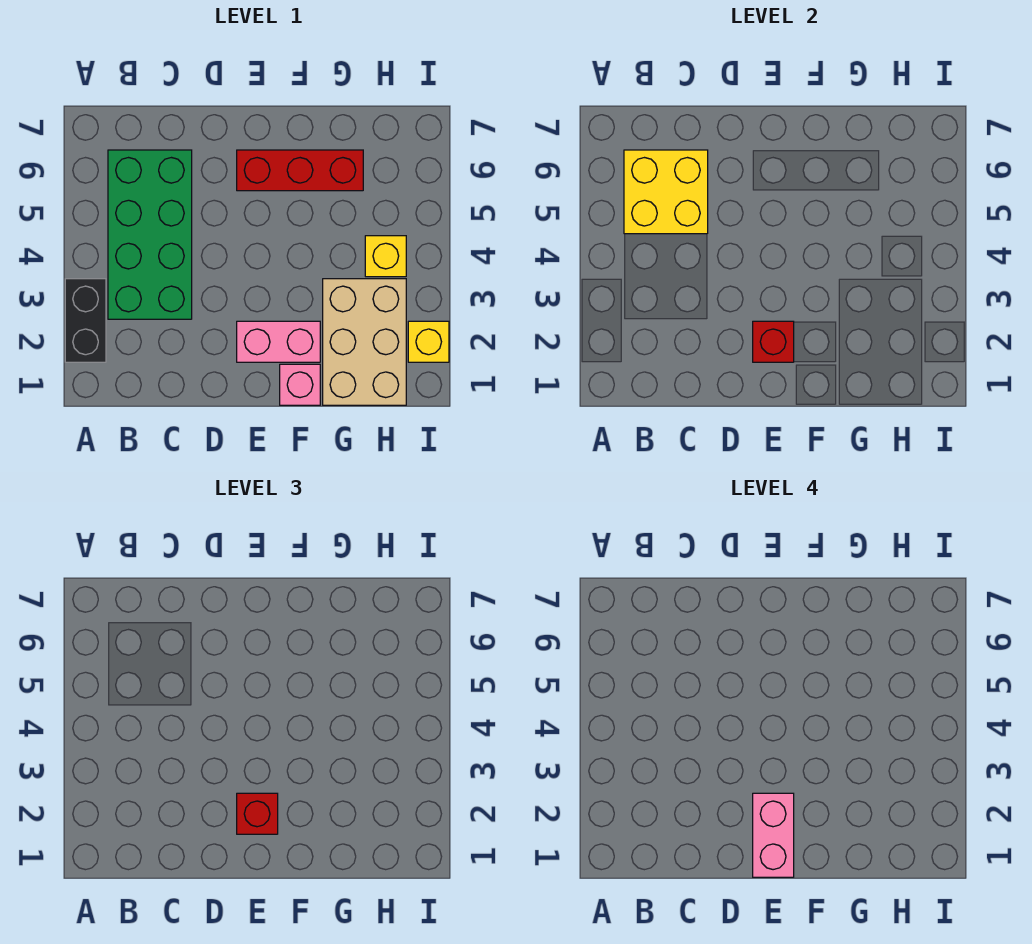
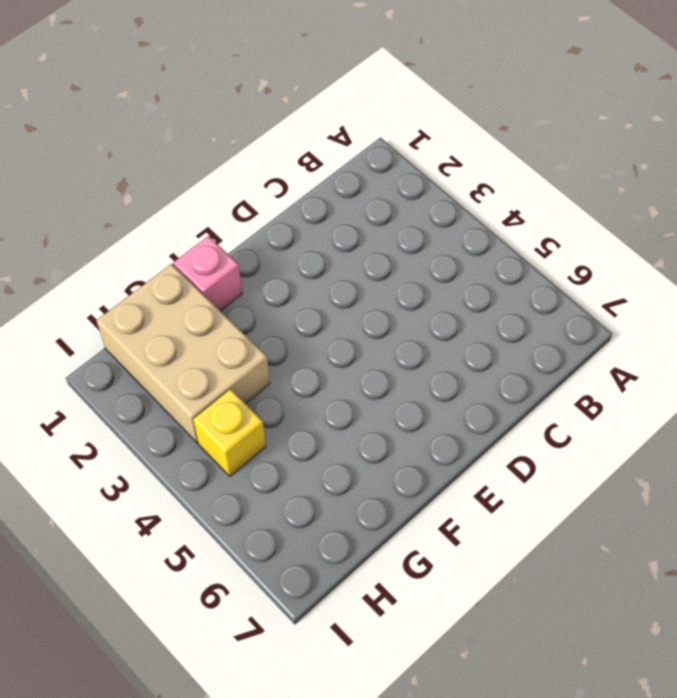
none -> black brick A2:A3 level 1
none -> green brick B3:C6 level 1
none -> pink brick E2:F2 level 1

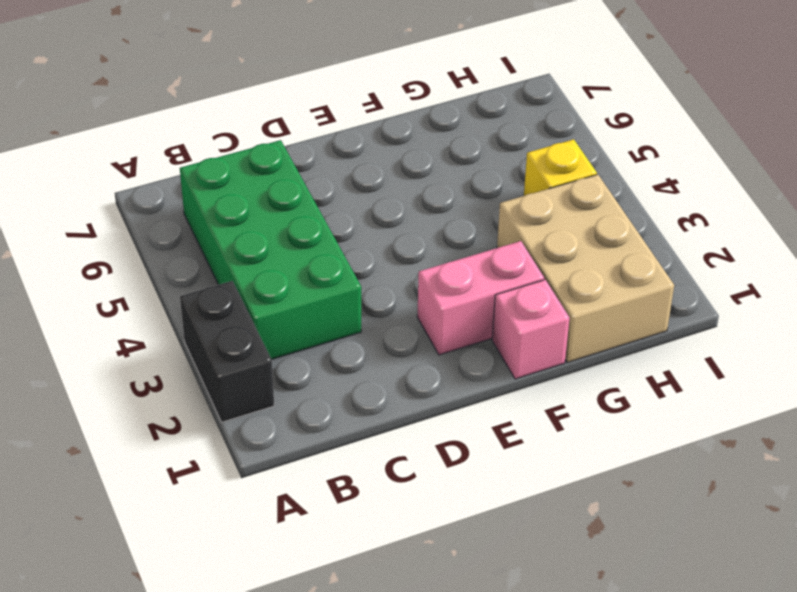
none -> red brick E6:G6 level 1
none -> yellow brick I2 level 1
none -> yellow brick B5:C6 level 2

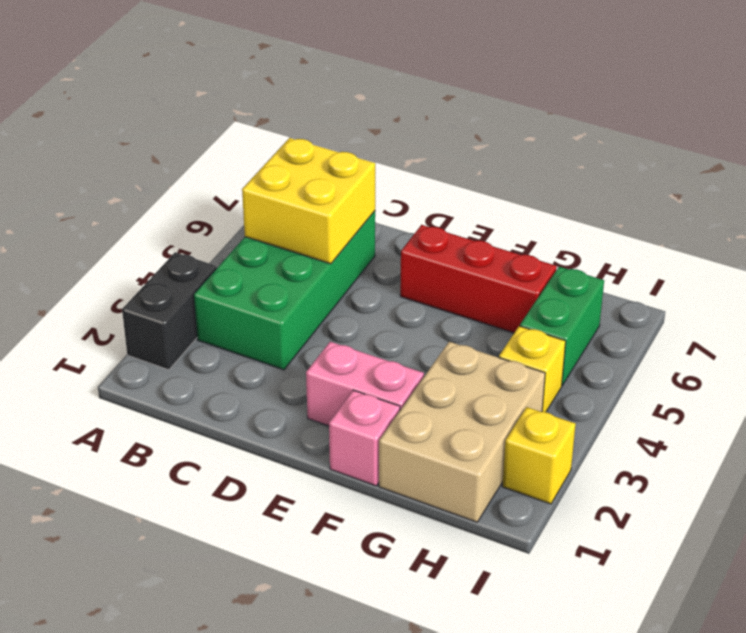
green brick H5:H6 level 1 -> none
none -> red brick E2 level 2
none -> red brick E2 level 3
none -> pink brick E1:E2 level 4

